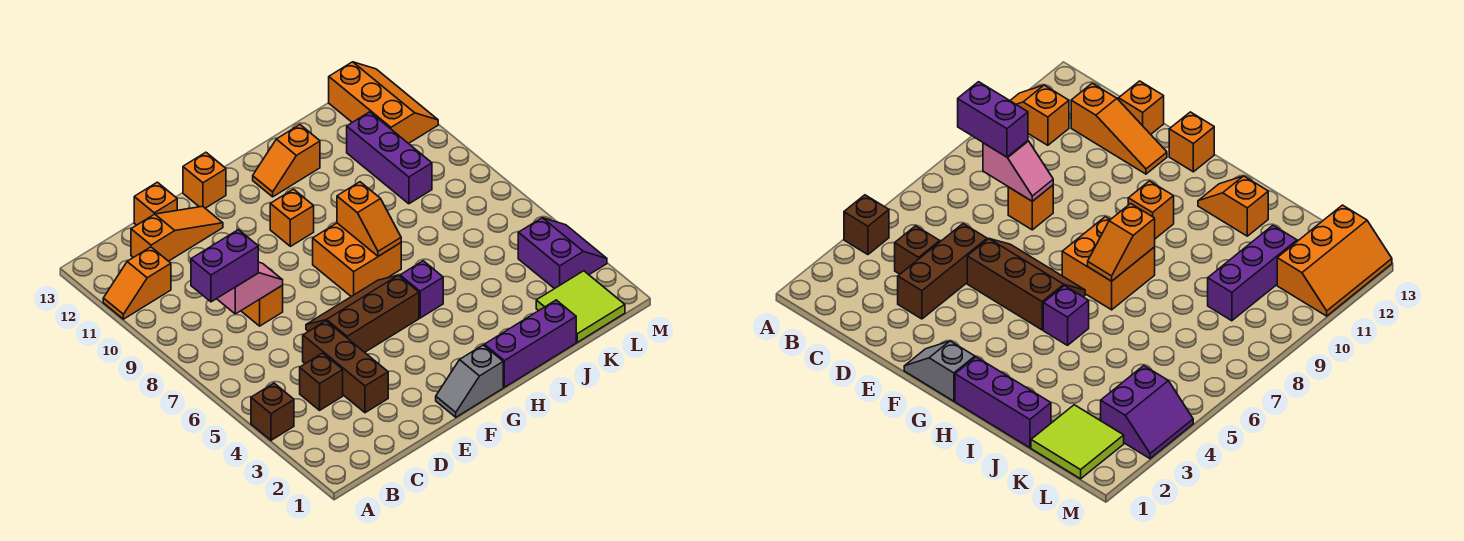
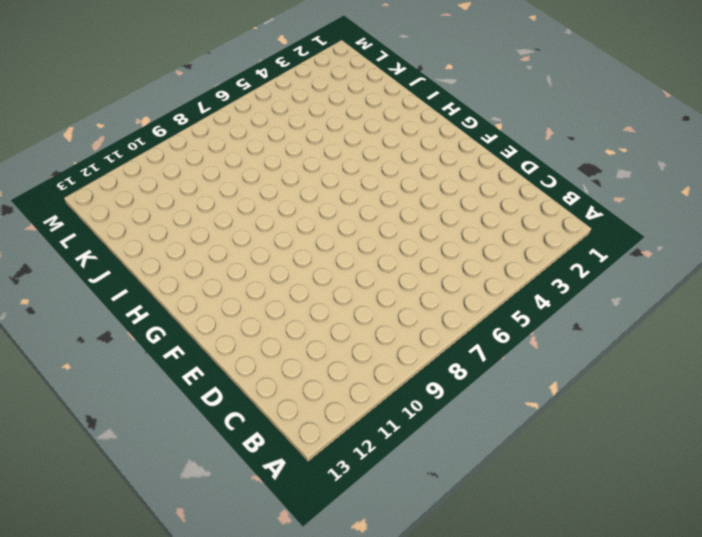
none -> brown brick A4 level 1
none -> orange slope A11:B11 level 1 top B
none -> brown brick C4 level 1

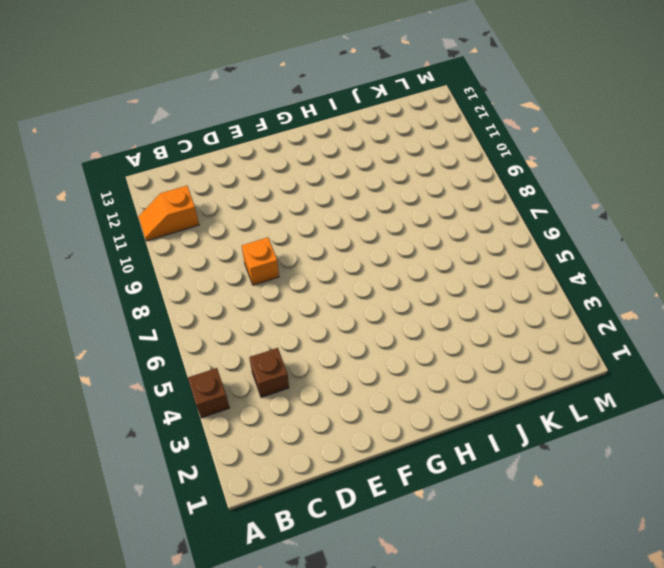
none -> orange slope C12:E12 level 1 top C
none -> brown brick D3:D5 level 1
none -> orange brick D13 level 1

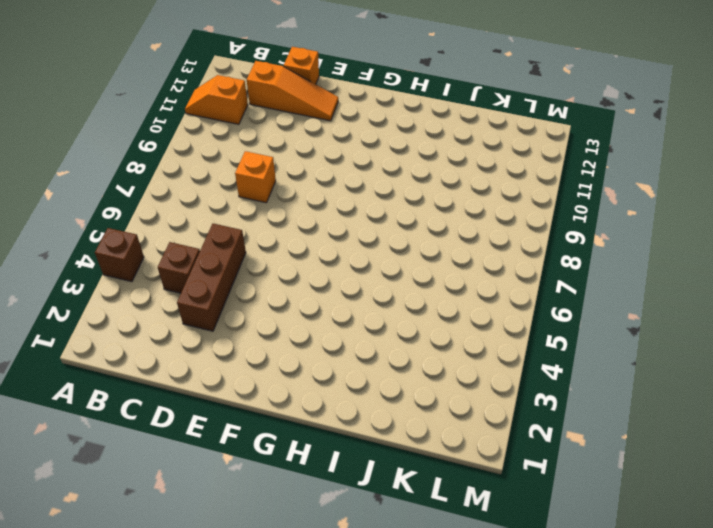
none -> brown slope E5:G6 level 1 top 5
none -> grey slope F1:G1 level 1 top G
none -> orange brick F13 level 1

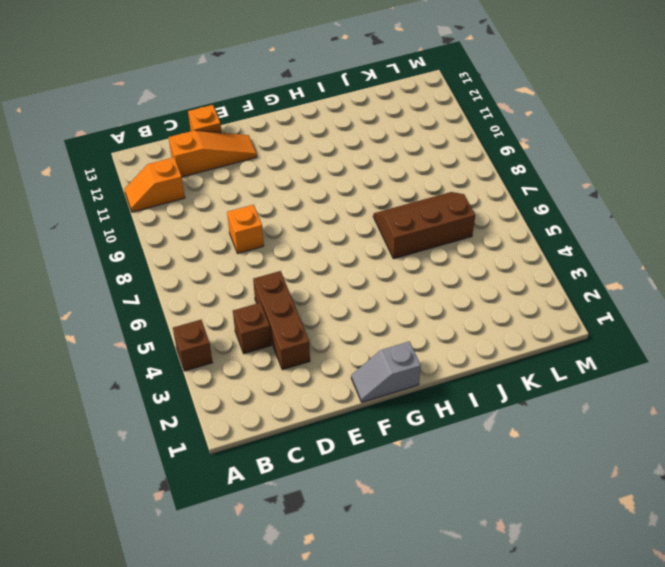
brown slope I6:K7 level 1 top 6 -> brown slope E5:G6 level 1 top 5
none -> orange brick F13 level 1
none -> orange brick G7:H8 level 1
none -> orange brick G10 level 1

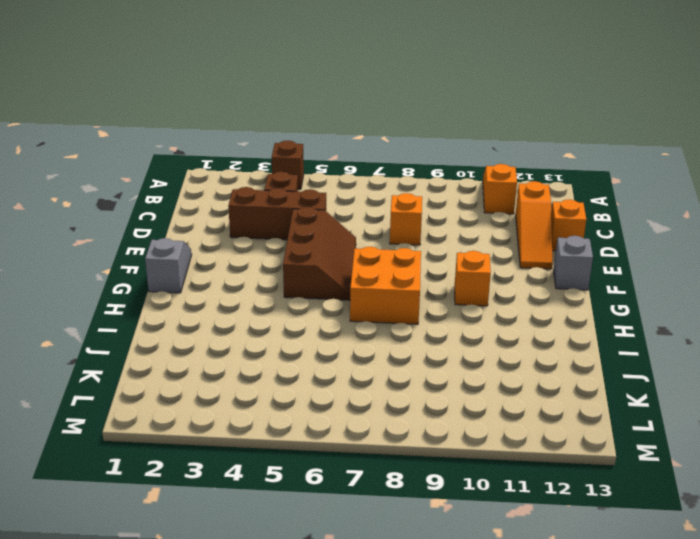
grey brick F13 level 1 -> orange brick F13 level 1
none -> purple brick H1:J1 level 1
none -> purple brick H5 level 1
none -> orange slope H12:I12 level 1 top I

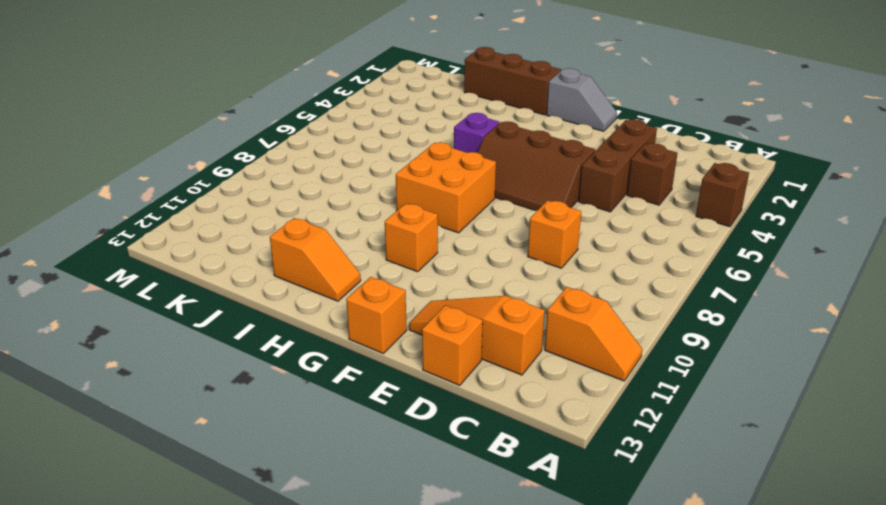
brown brick H1:J1 level 1 -> purple brick H1:J1 level 1
none -> lime tile K1:L2 level 1
none -> purple brick K9:K11 level 1
none -> purple slope L3:M4 level 1 top L

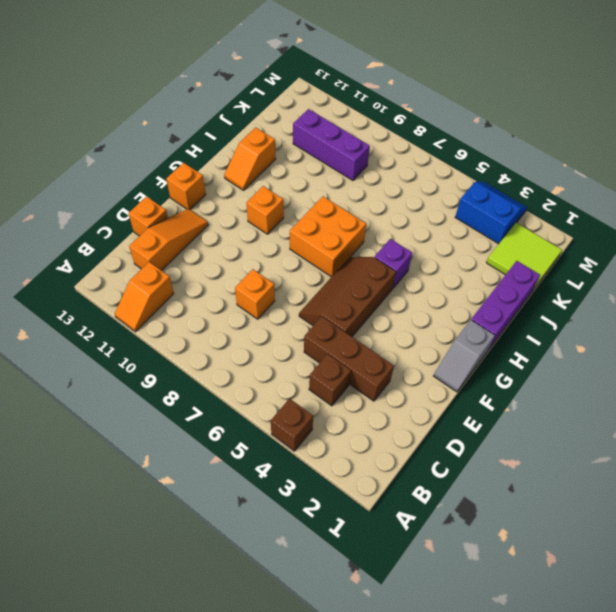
blue slope L3:M4 level 1 top L -> purple slope L3:M4 level 1 top L
none -> orange slope L11:M13 level 1 top L
none -> pink slope C8:D8 level 2 top C
none -> orange slope H7:H8 level 2 top 8

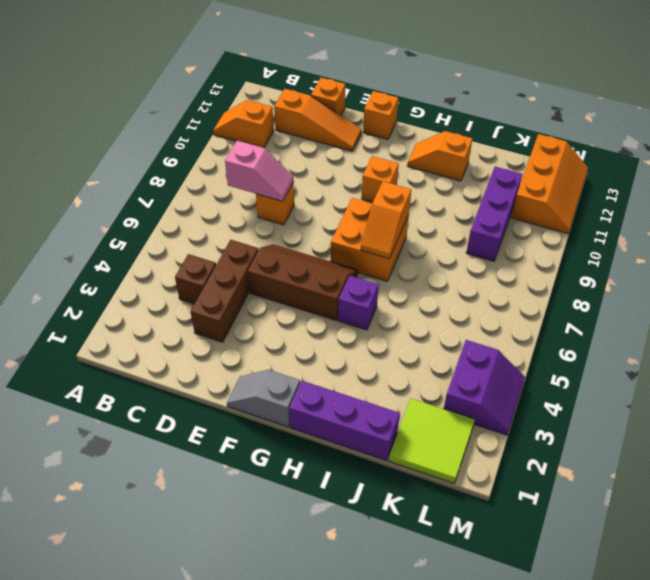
none -> brown brick A4 level 1
none -> purple brick B8:C8 level 3

